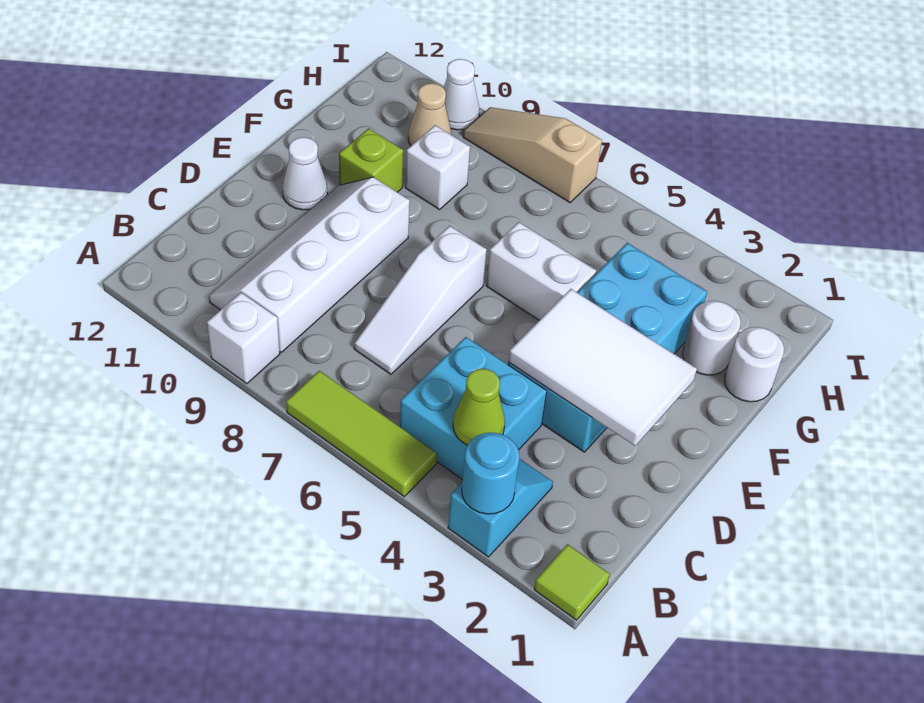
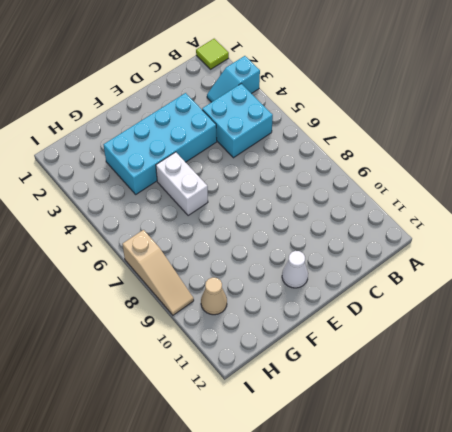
none -> lime tile A5:A7 level 1
none -> white brick A9 level 1
none -> white slope B9:E10 level 1 top 9

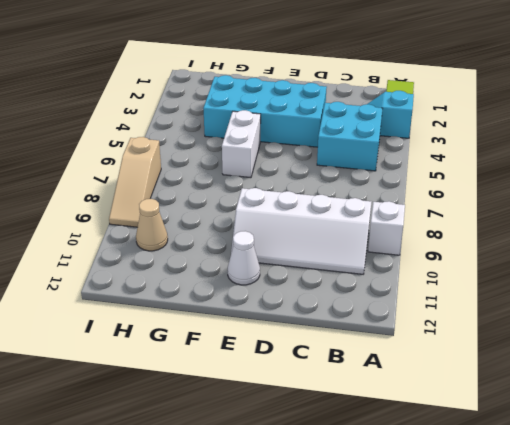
none -> lime tile A5:A7 level 1
none -> white slope C7:E7 level 1 top E
none -> lime brick F10 level 1

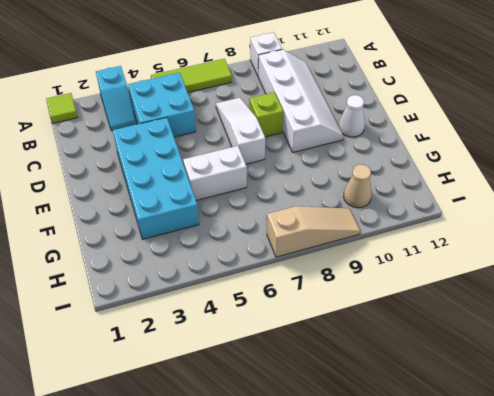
lime brick D8 level 1 -> lime brick F10 level 1
none -> white round brick G1 level 1
none -> white round brick G2 level 1
none -> white brick G9 level 1

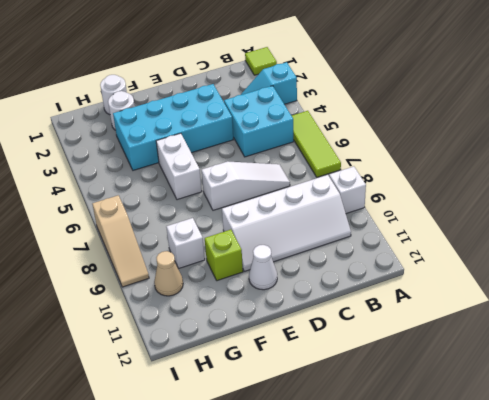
none -> white cone I10 level 1
none -> cyan round brick A3 level 2
none -> lime cone B4 level 2

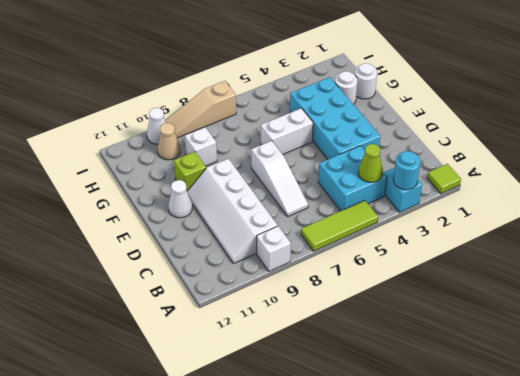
none -> white tile D2:E4 level 2

